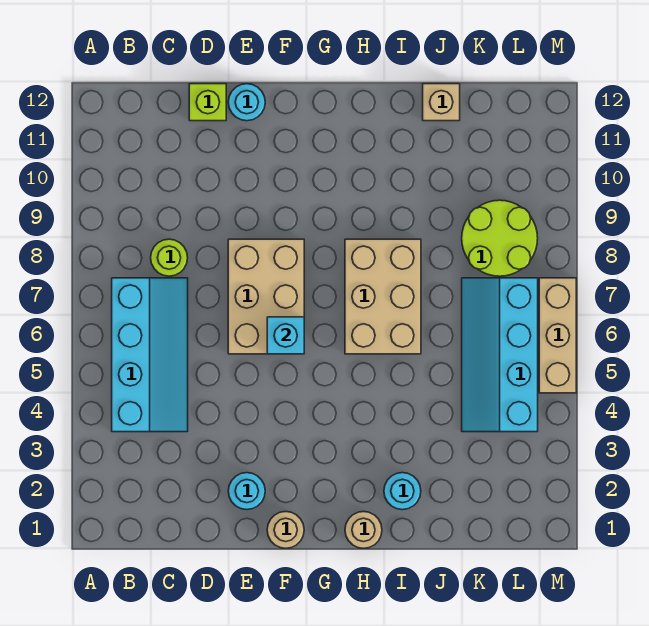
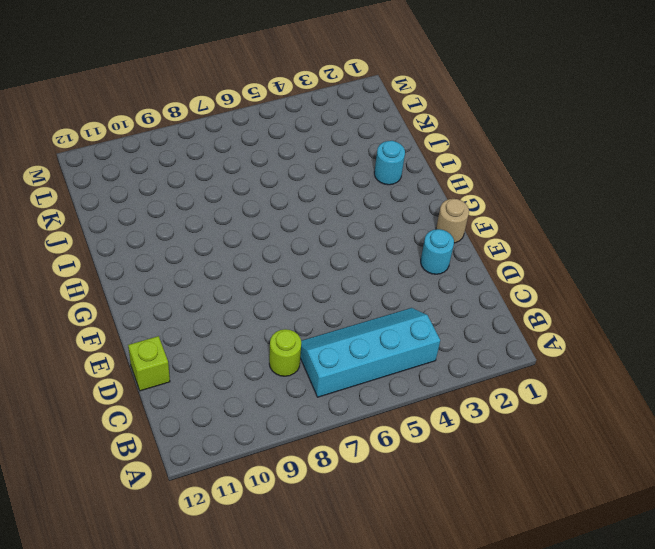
none -> tan brick E6:F8 level 1
none -> cyan round brick E12 level 1
none -> tan round brick H1 level 1

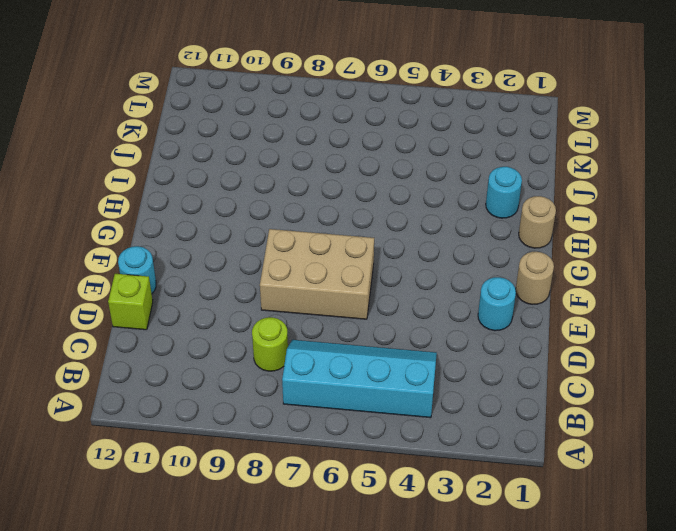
none -> tan brick H6:I8 level 1
none -> tan brick J12 level 1
none -> cyan slope K4:L7 level 1 top L

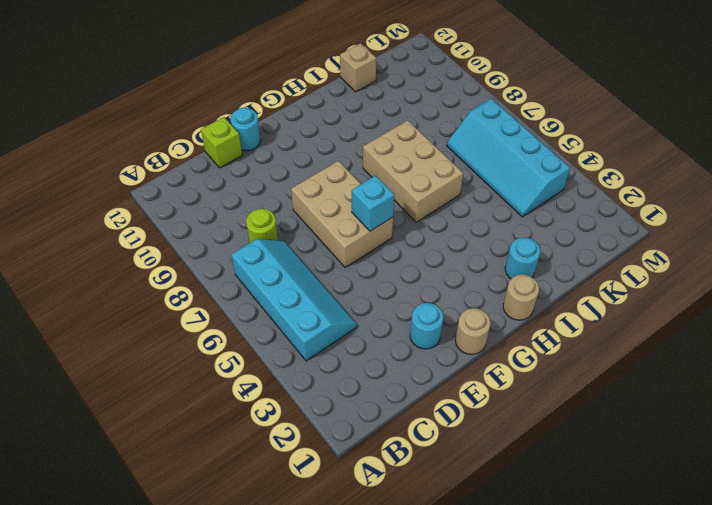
none -> lime round brick K8:L9 level 1
none -> tan brick M5:M7 level 1

